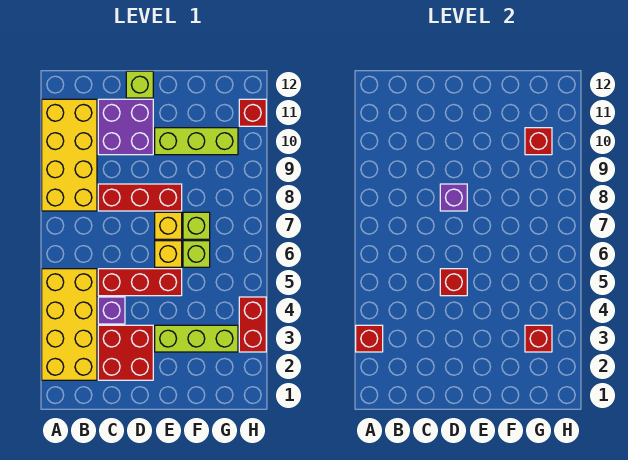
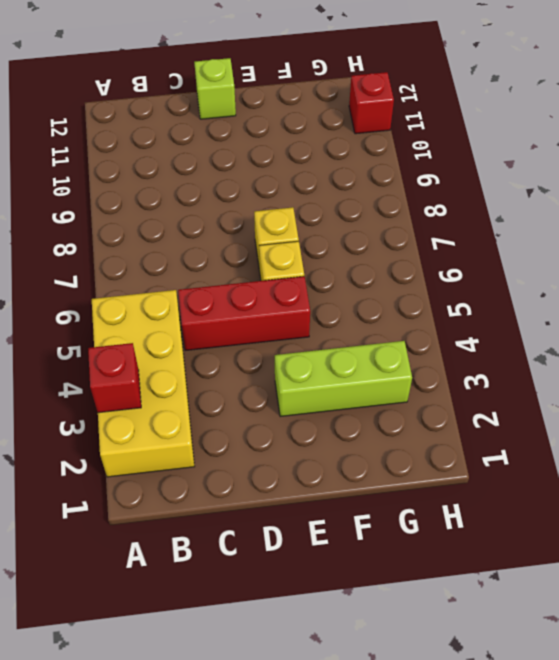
none -> yellow brick A8:B11 level 1
none -> red brick C2:D3 level 1
none -> purple brick C4 level 1

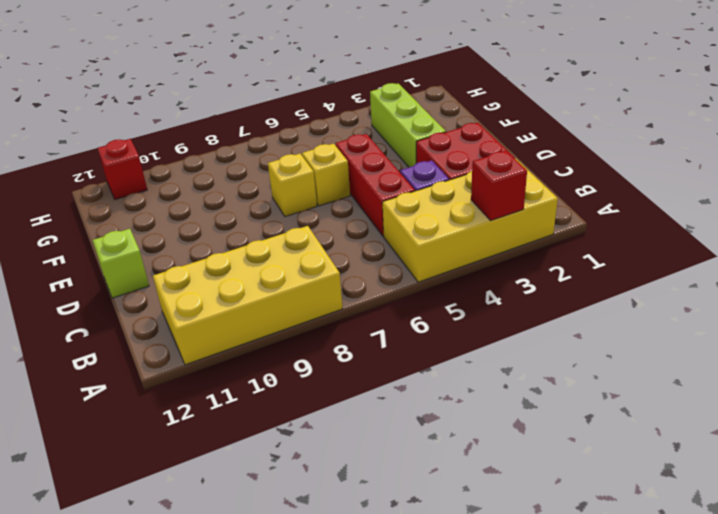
none -> red brick C8:E8 level 1
none -> purple brick C10:D11 level 1
none -> lime brick E10:G10 level 1

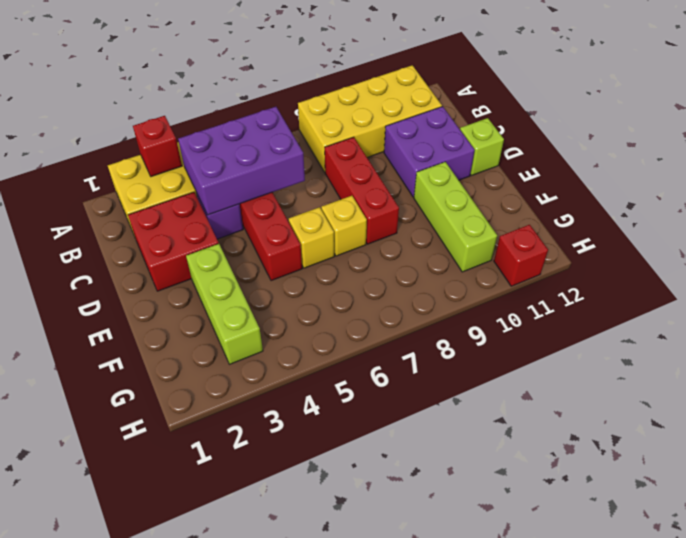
purple brick B4:C6 level 2 -> none
none -> lime brick F6 level 1
none -> lime brick F7 level 1
none -> red brick H3:H4 level 1

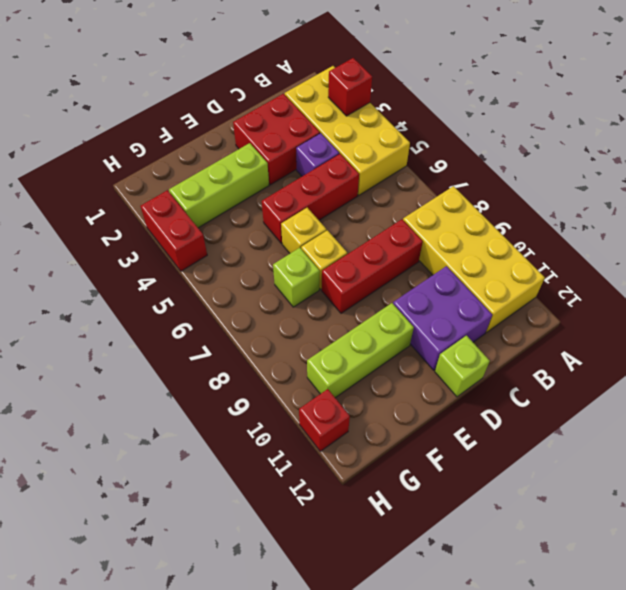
none -> lime brick F6 level 1
none -> red brick D5 level 2
none -> purple brick D8 level 2

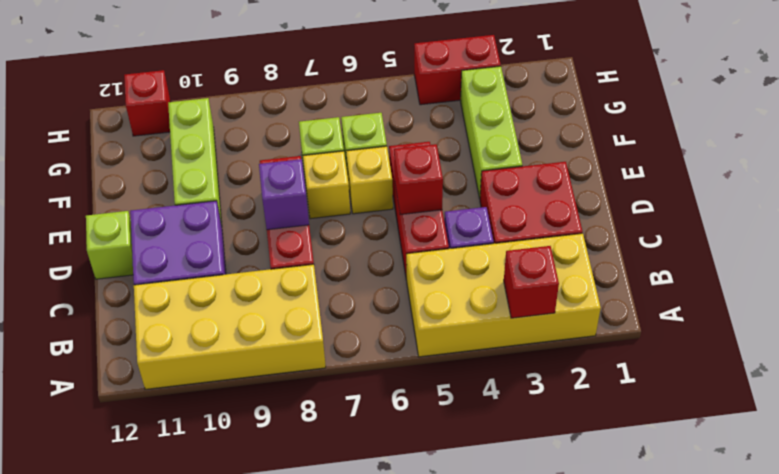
none -> red brick G3 level 2
none -> red brick G10 level 2

